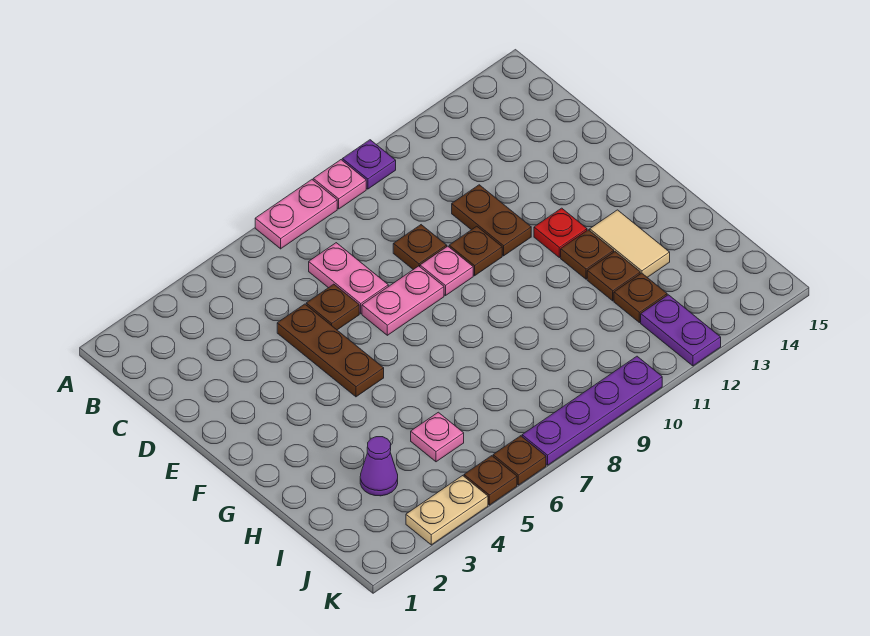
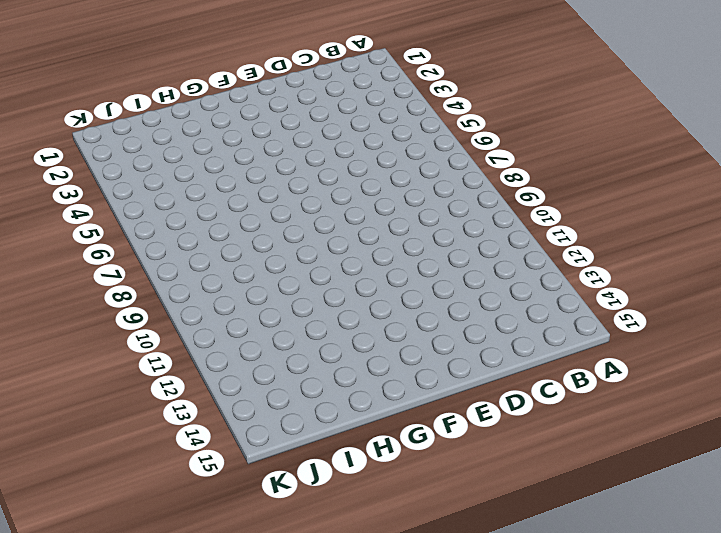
none -> pink plate A7:A8 level 1
none -> pink plate A9 level 1
none -> purple plate A10 level 1

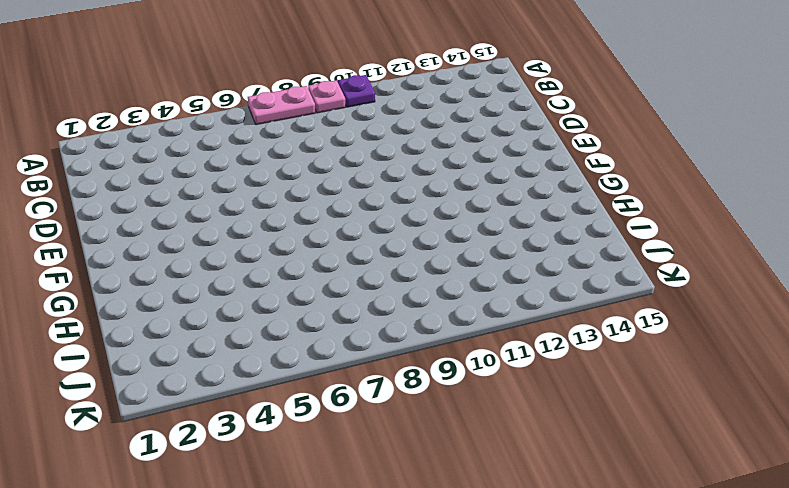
none -> pink plate C7:D7 level 1
none -> brown plate D5:F5 level 1
none -> brown plate D6 level 1

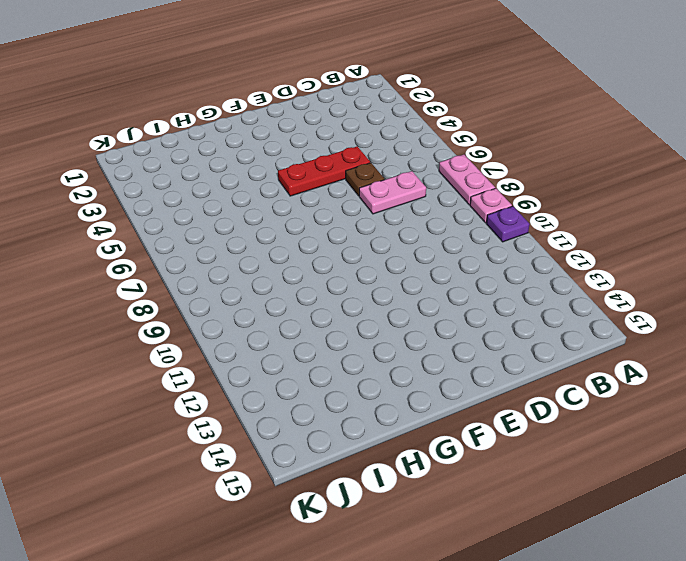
red plate D5:F5 level 1 -> brown plate D5:F5 level 1
none -> brown plate D9 level 1
none -> brown plate D11:E11 level 1
none -> pink plate E7:E8 level 1

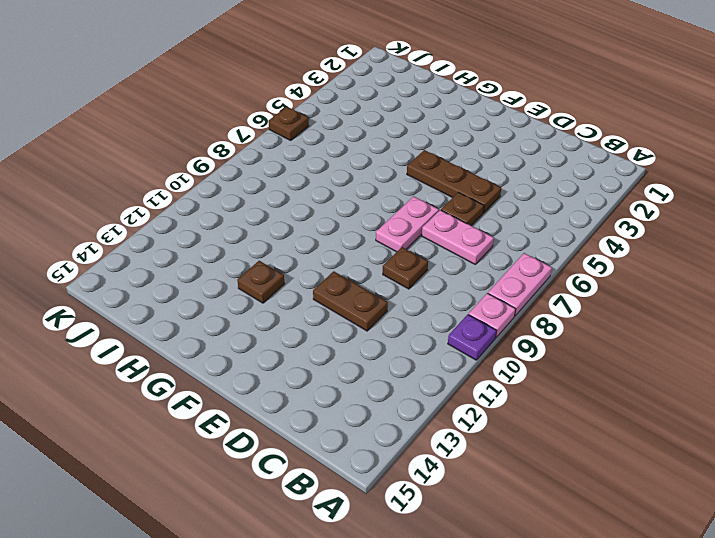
none -> pink plate E9 level 1
none -> brown plate E10 level 1
none -> red plate F12 level 1

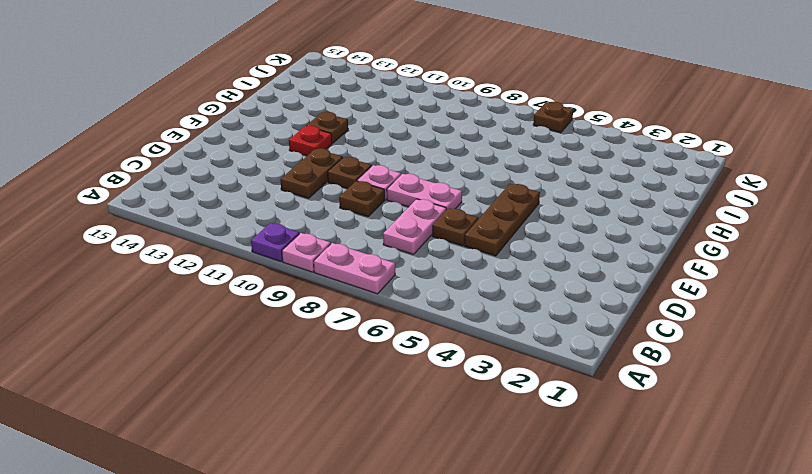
none -> tan tile G13:H13 level 1
none -> brown plate H12 level 1
none -> purple cone I3 level 1

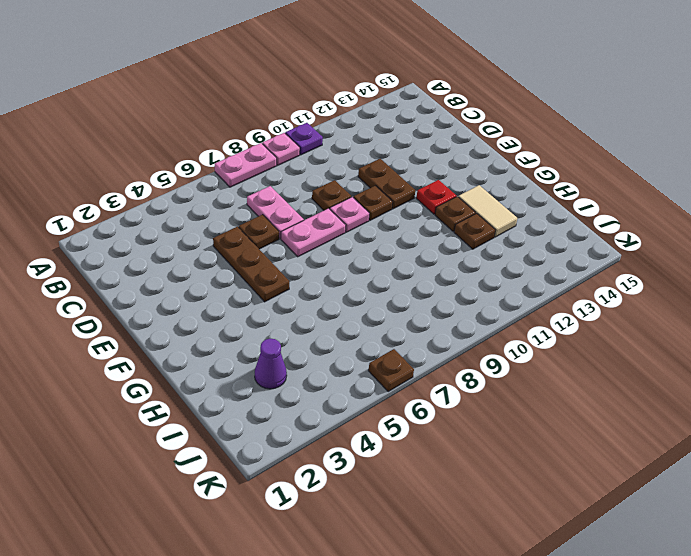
none -> pink plate I5 level 1
none -> brown plate I12 level 1
none -> purple plate J12:K12 level 1

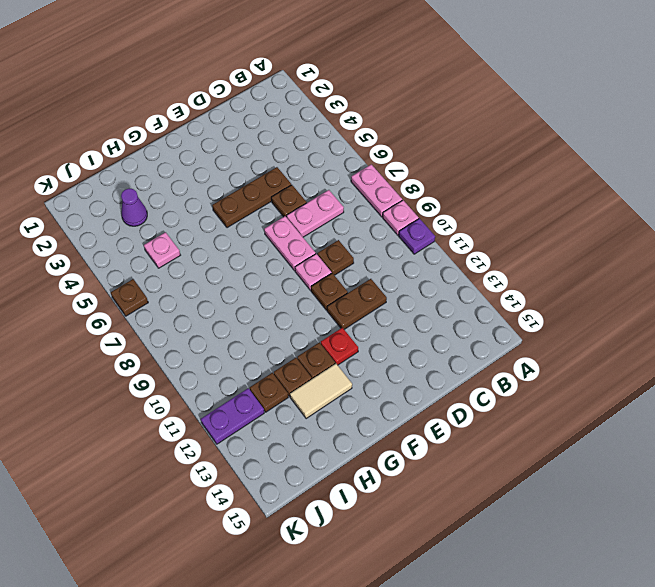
none -> tan plate K3:K4 level 1
none -> brown plate K5 level 1
none -> purple plate K7:K10 level 1

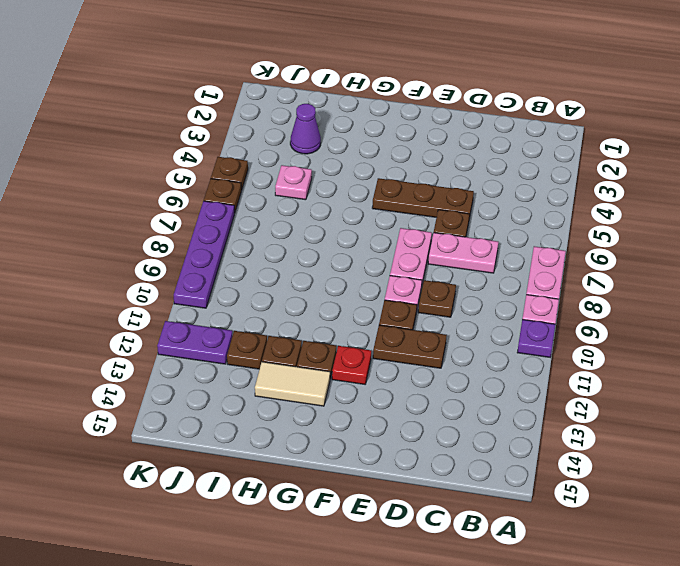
none -> tan plate K3:K4 level 1

